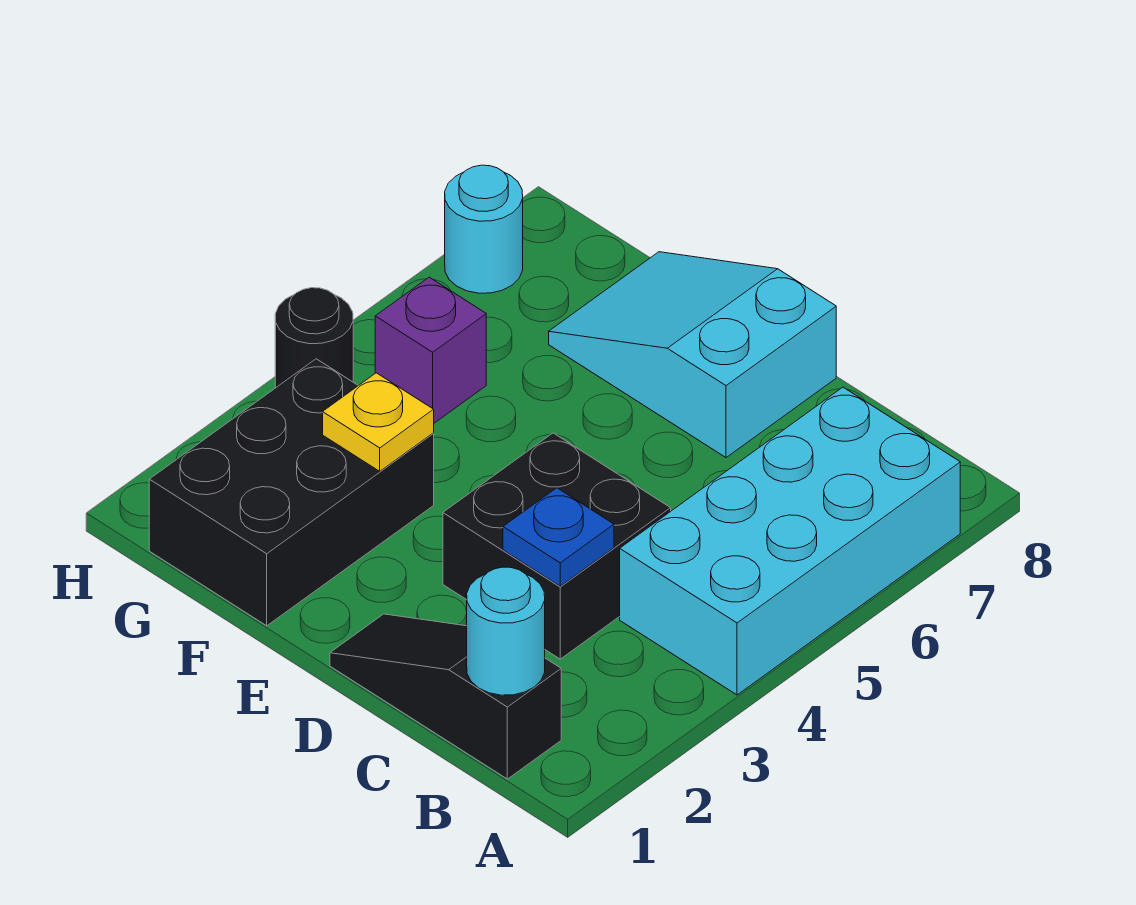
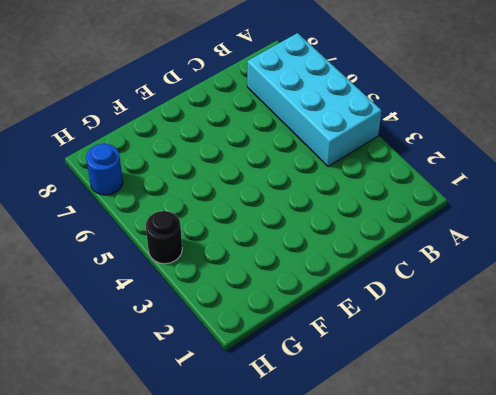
blue round brick H7 level 1 -> cyan round brick H7 level 1
none -> black slope B1:D1 level 1 top B
none -> black brick C3:D4 level 1

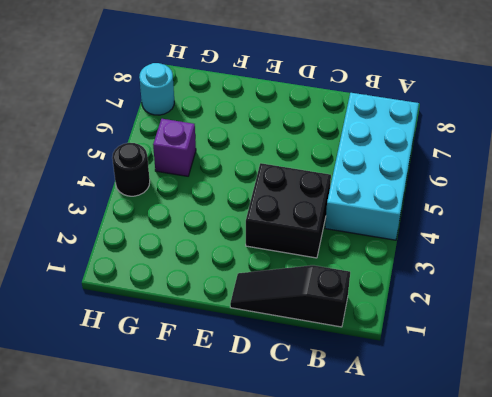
none -> cyan slope D7:F8 level 1 top D
none -> black brick F1:G3 level 1

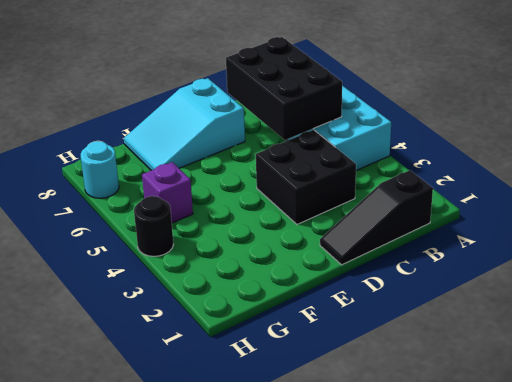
black brick B5:C7 level 2 -> black brick F1:G3 level 1
none -> cyan round brick B1 level 2
none -> blue plate C3 level 2

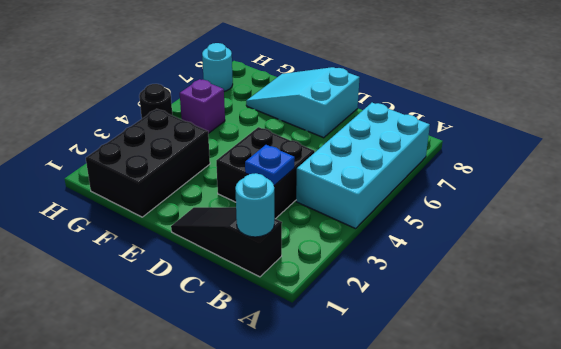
none -> yellow plate F3 level 2

